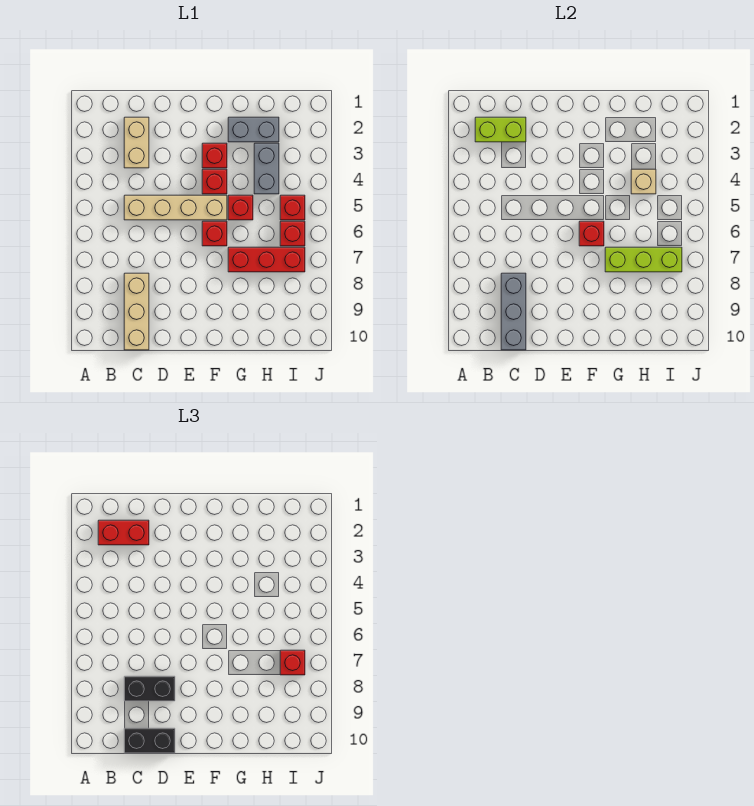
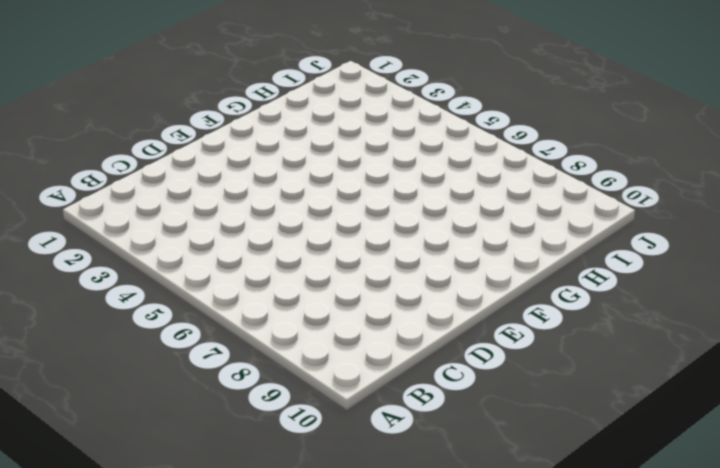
none -> tan brick C2:C3 level 1
none -> tan brick C5:F5 level 1
none -> tan brick C8:C10 level 1

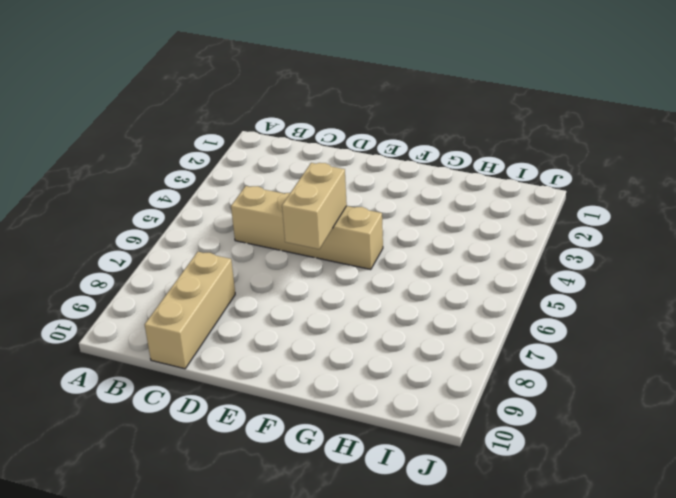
tan brick E5:E6 level 2 -> tan brick C2:C3 level 1
none -> red brick F3 level 1
none -> red brick F4 level 1
none -> red brick F6 level 1

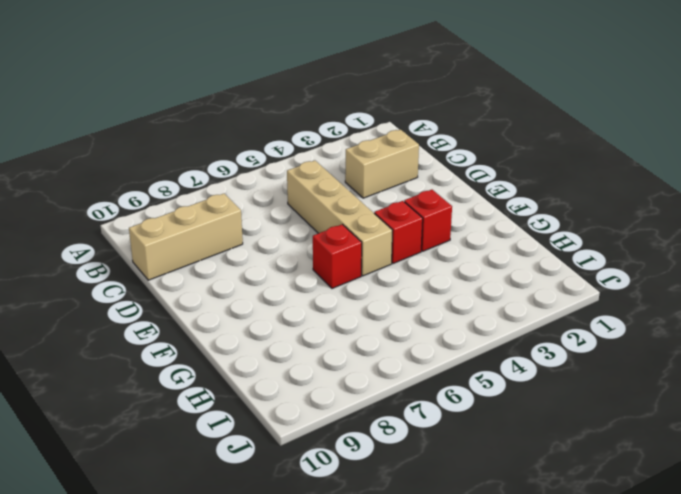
none -> grey brick G2:H2 level 1
none -> red brick G5 level 1
none -> red brick G7:I7 level 1

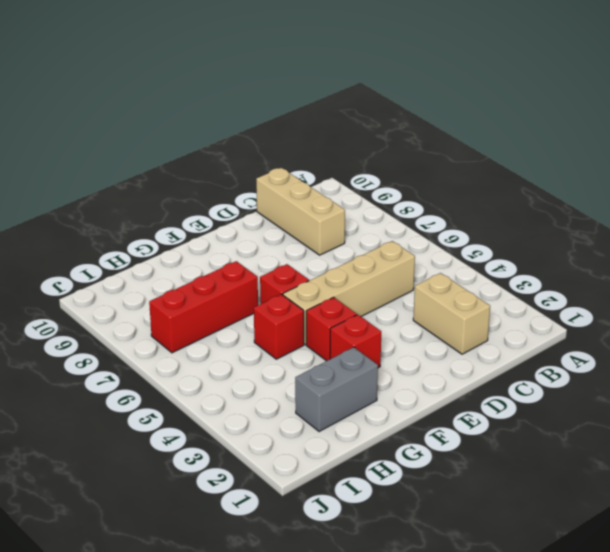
none -> grey brick H3:H4 level 1
none -> red brick I5 level 1
none -> red brick I6 level 1

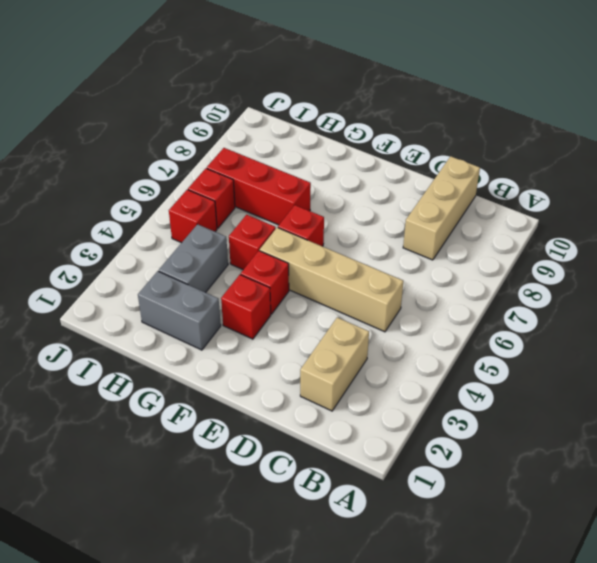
none -> lime brick B2:C2 level 2
none -> grey brick C8:C10 level 2
none -> red brick F6 level 2

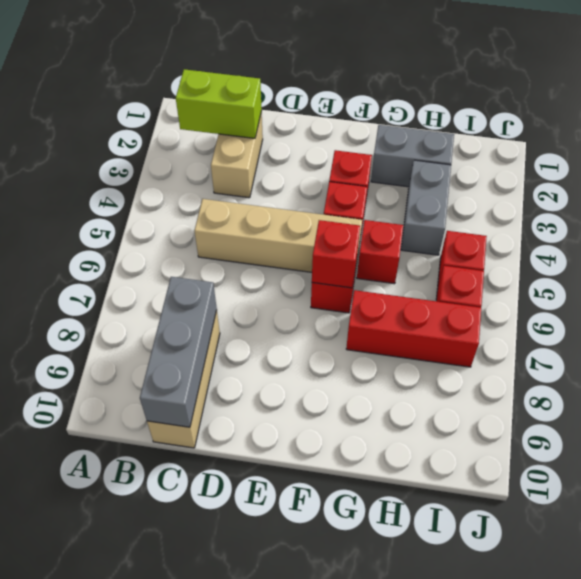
none -> lime brick G7:I7 level 2
none -> tan brick H4 level 2
none -> red brick B2:C2 level 3

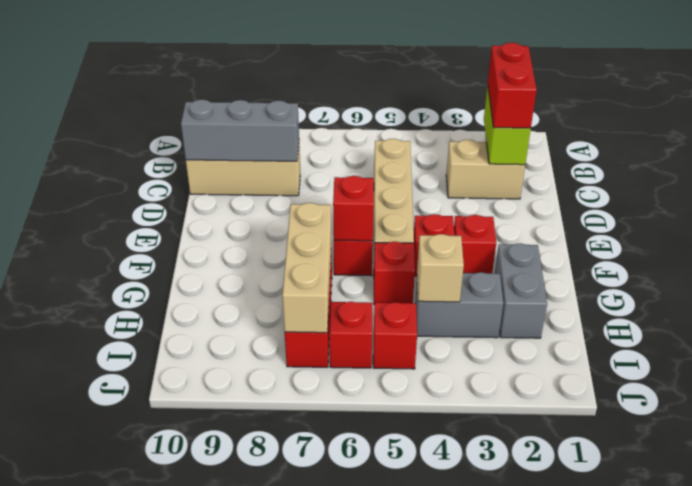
tan brick G7:I7 level 2 -> lime brick G7:I7 level 2
none -> black brick C8:D8 level 3
none -> black brick C10:D10 level 3
none -> red brick I7 level 3

